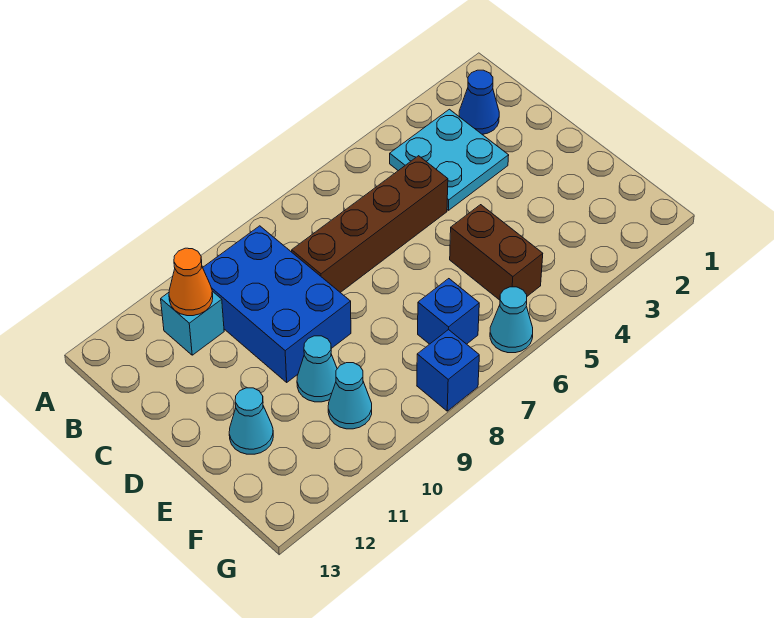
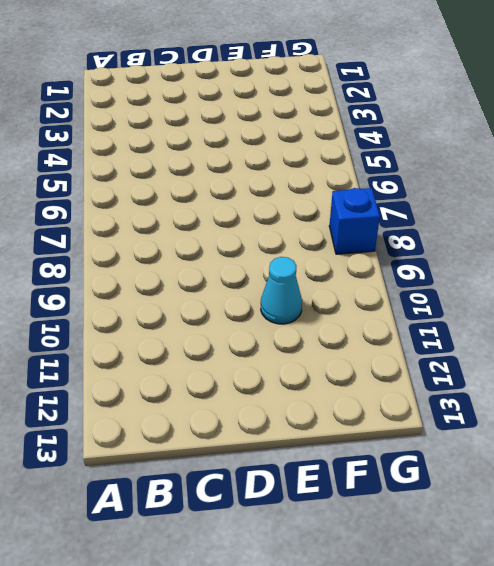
none -> blue cone B2 level 1
none -> cyan plate B3:C4 level 1
none -> blue brick B9:D10 level 1

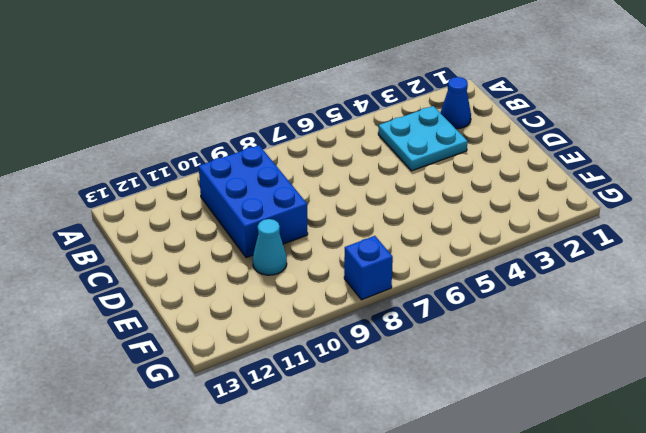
none -> cyan brick B11 level 1
none -> brown brick C5:C8 level 1
none -> brown brick E5:F5 level 1

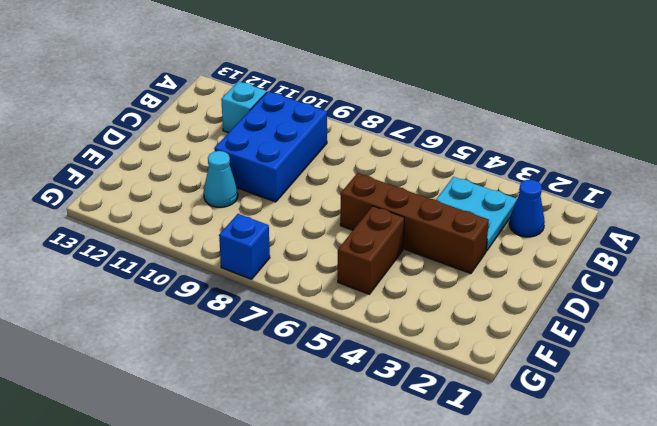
brown brick D3:D6 level 1 -> brown brick C5:C8 level 1
none -> cyan cone E12 level 1
none -> blue brick F7 level 1
none -> cyan cone F10 level 1

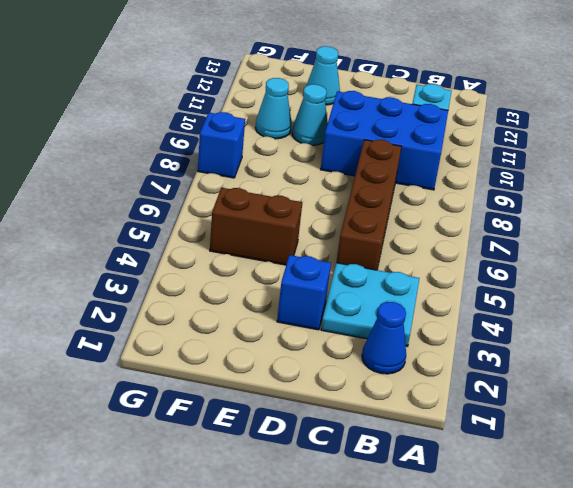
blue brick D3 level 1 -> blue brick F7 level 1
none -> cyan cone G6 level 1
none -> orange cone B11 level 2

